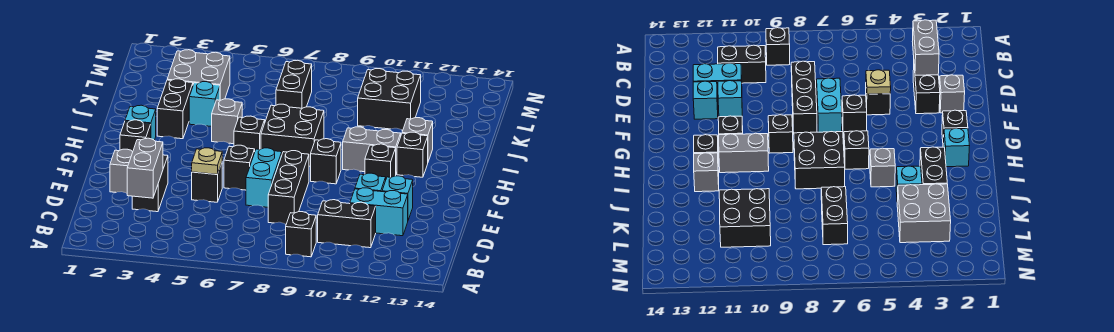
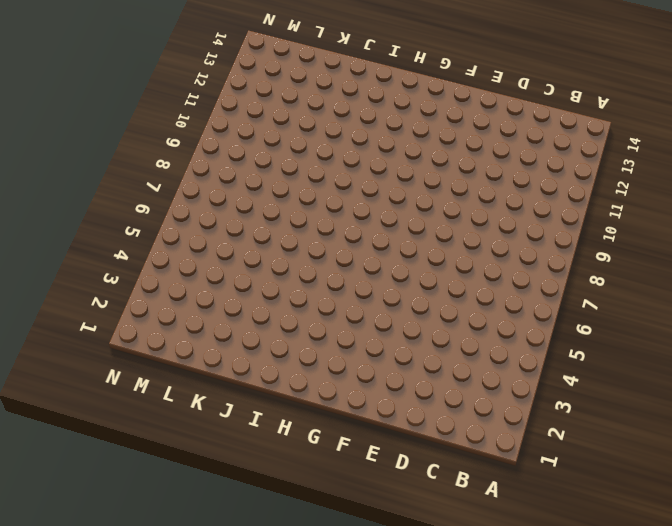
none -> black brick B9 level 1
none -> black brick C10:C11 level 1
none -> black brick D3:E3 level 1

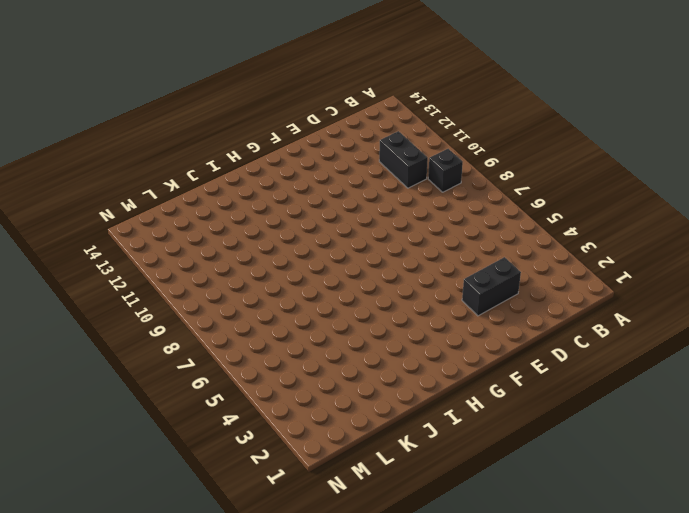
none -> black brick D8:F8 level 1
none -> cyan brick D11:D12 level 1
none -> grey brick E2 level 1

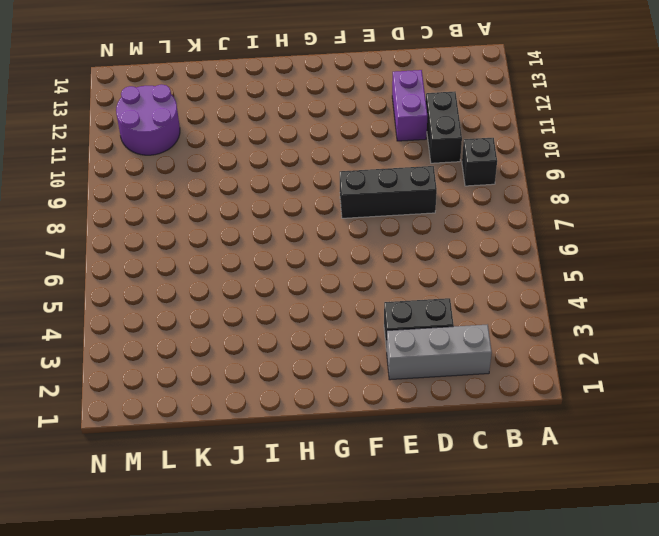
grey brick C2:E2 level 1 -> grey brick E2 level 1
purple brick D11:D12 level 1 -> cyan brick D11:D12 level 1
purple round brick L11:M12 level 1 -> black brick K10:L11 level 1
none -> black brick E5 level 1
none -> cyan brick E7:F7 level 1
none -> cyan brick E11 level 1

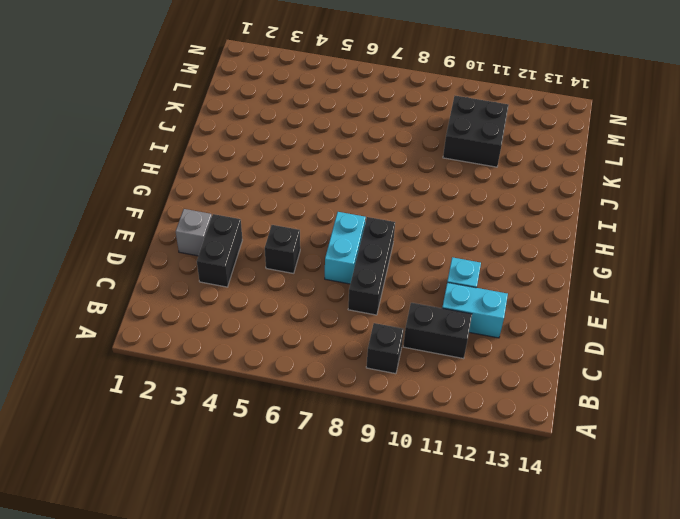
none -> cyan brick E12 level 1
none -> black brick F6 level 1
none -> black brick G2 level 1

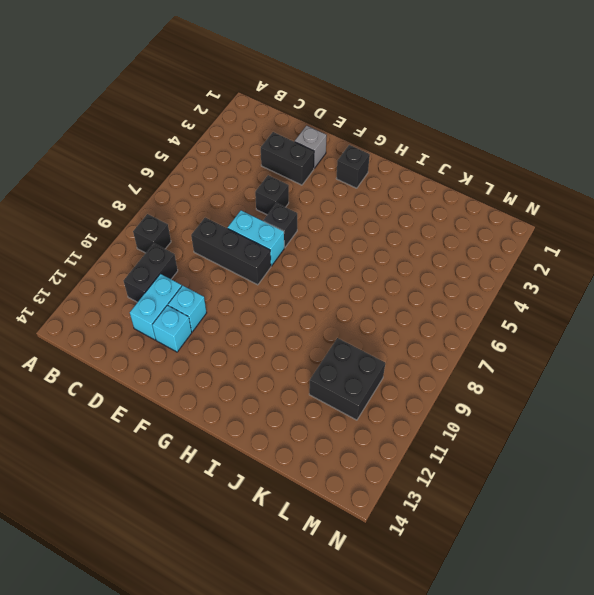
none -> black brick G9 level 1
none -> black brick G11 level 1
none -> cyan brick H2 level 1

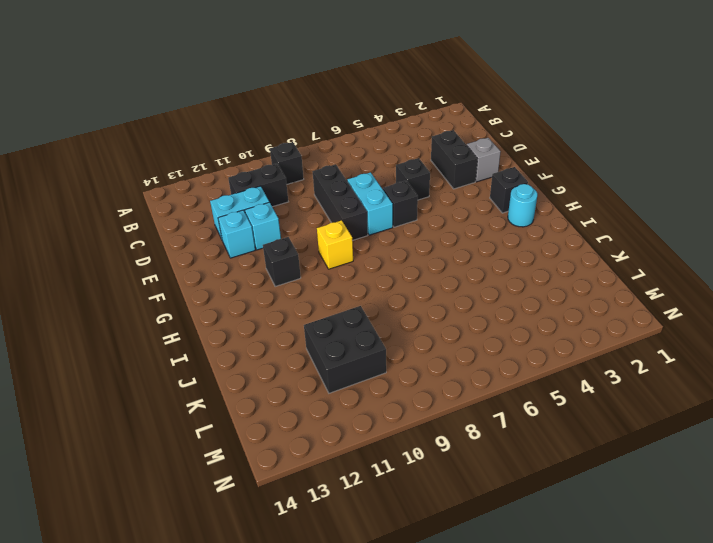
yellow brick G9 level 1 -> black brick G9 level 1
cyan round brick H2 level 1 -> cyan brick H2 level 1
none -> black brick H6 level 1
none -> black brick H7:I8 level 1
none -> grey brick H10:H11 level 1

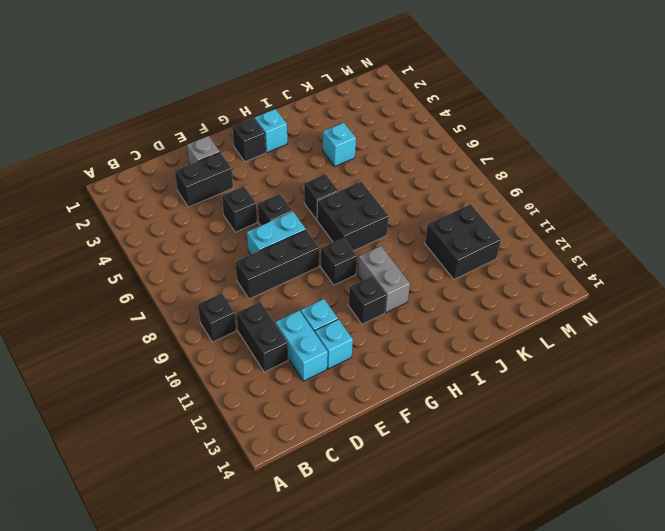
none -> black brick H12 level 1
none -> black brick I3:J3 level 1
none -> grey brick I5 level 1

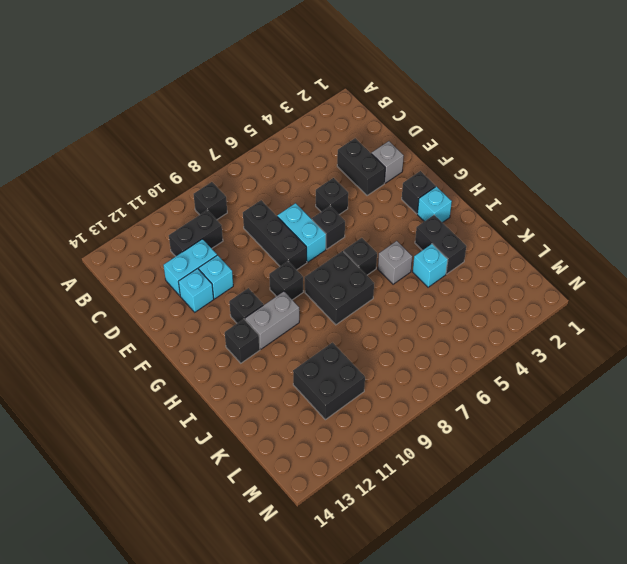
none -> grey brick I12 level 1
none -> grey brick K3:L4 level 1
none -> black brick K7:L7 level 1

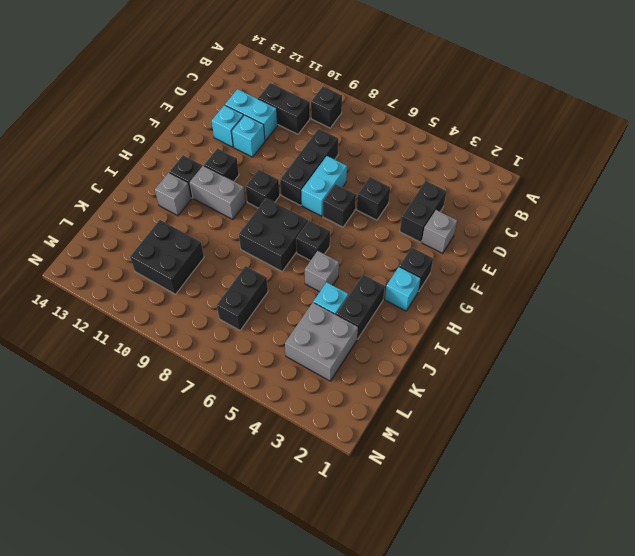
none -> grey brick C3:D3 level 2
none -> tan plate E5 level 2

